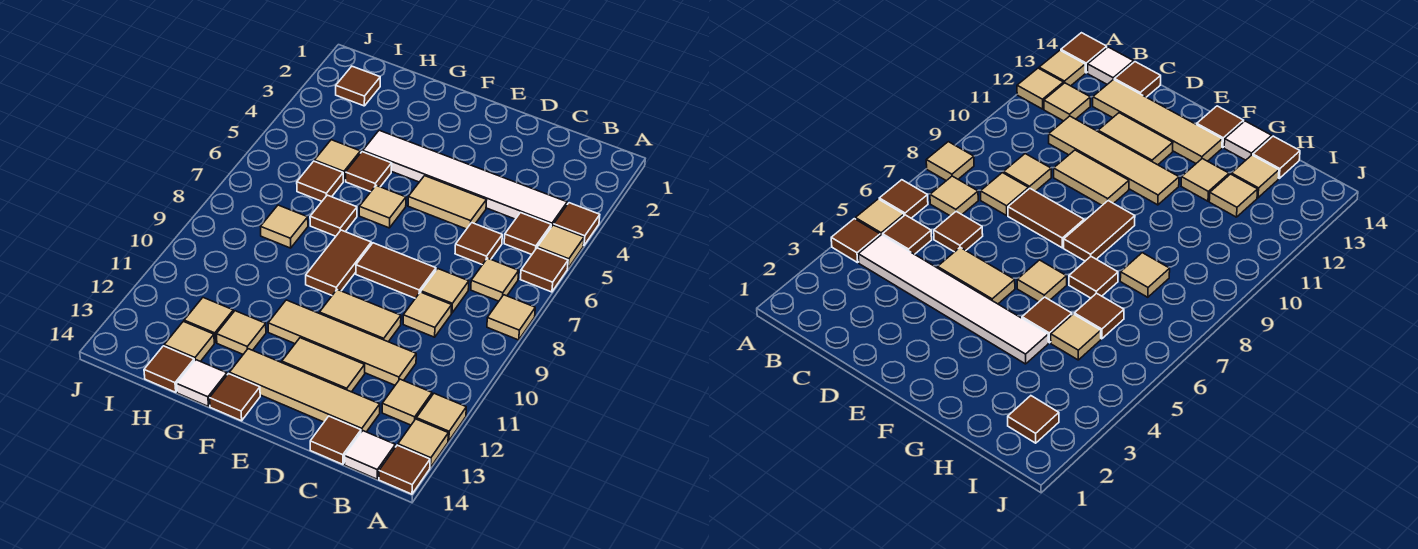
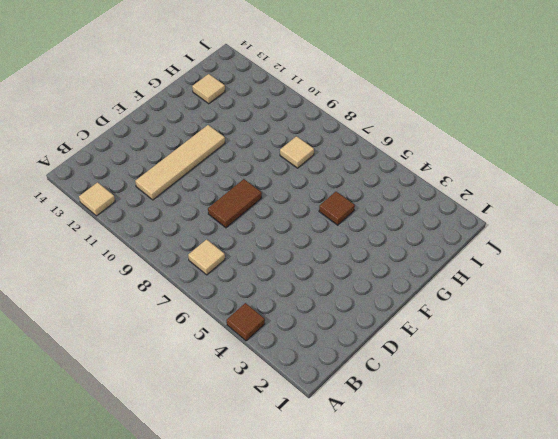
none -> tan tile A5 level 1
none -> brown tile A6 level 1
none -> tan tile A8 level 1
none -> tan tile A13 level 1

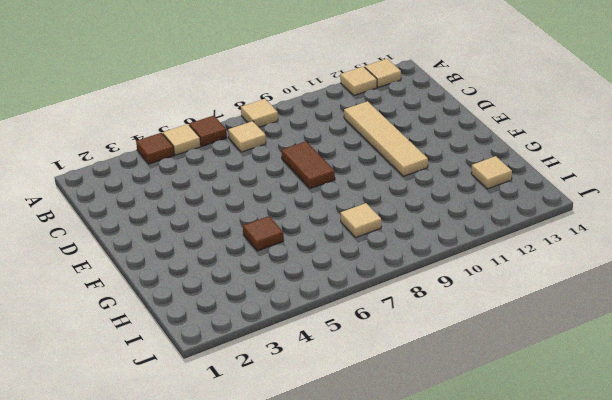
none -> brown tile A14 level 1
none -> white tile B4:G4 level 1
none -> brown tile B5 level 1
none -> tan tile B12 level 1

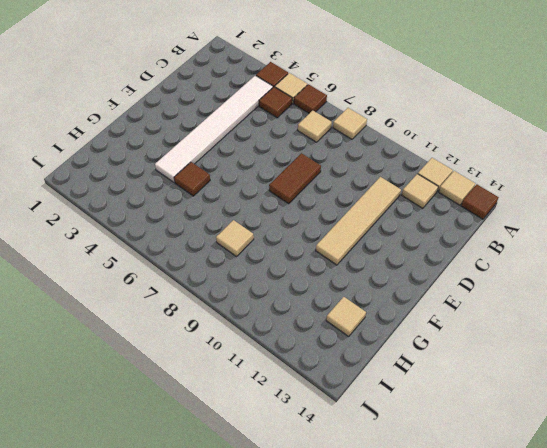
none -> white tile B14 level 1
none -> brown tile C6 level 1
none -> tan tile C8 level 1
none -> tan tile C9 level 1

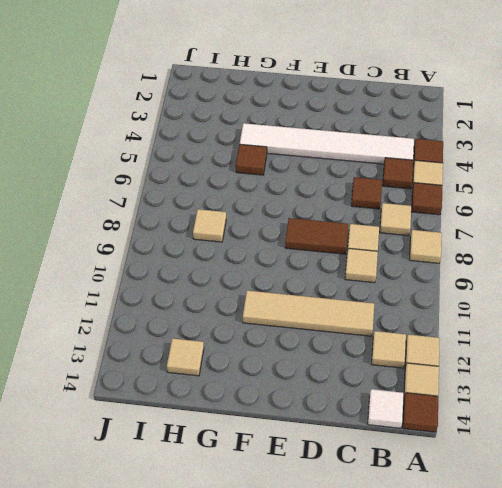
none -> tan tile C13:F13 level 1
none -> brown tile C14 level 1
none -> tan tile D5:E5 level 1
none -> tan tile D10:E10 level 1

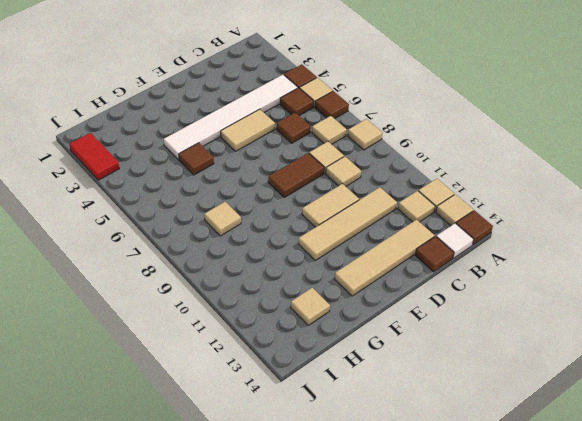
red tile J2:J3 level 1 -> none
none -> tan tile D12:E12 level 1
none -> tan tile F6 level 1
none -> brown tile F8:F9 level 1
none -> brown tile F14 level 1

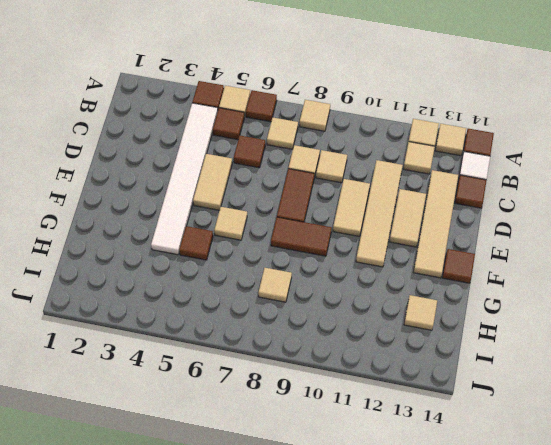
none -> brown tile G7 level 1
none -> tan tile G12 level 1
none -> white tile G14 level 1
none -> tan tile H5 level 1

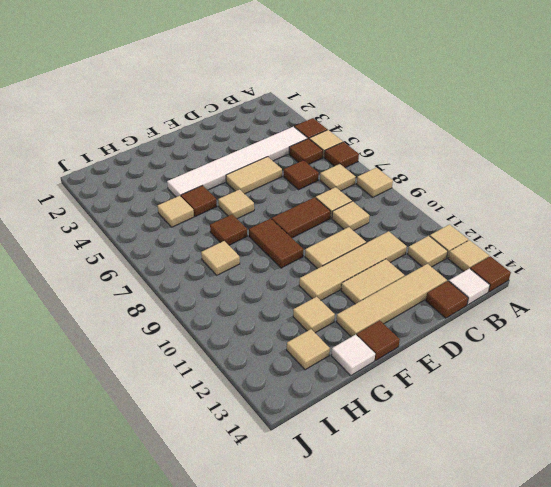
none -> brown tile H6 level 1
none -> tan tile H12 level 1
none -> brown tile H14 level 1
none -> brown tile I2 level 1

